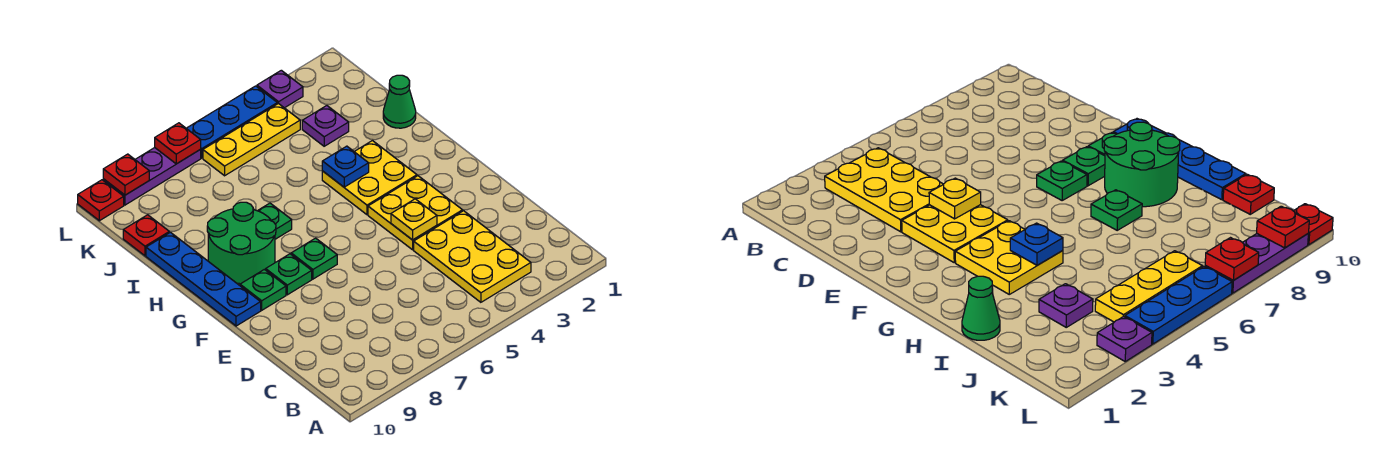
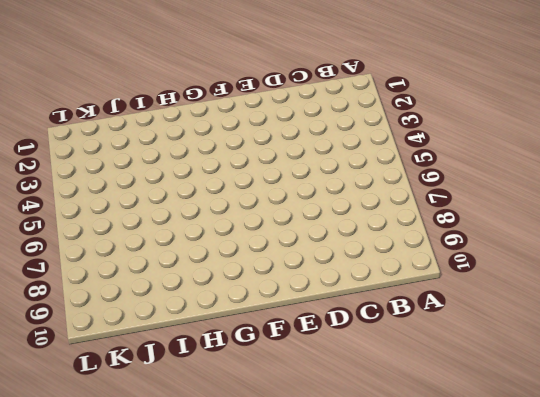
none -> yellow plate B3:D4 level 1
none -> yellow plate E3:F4 level 1
none -> green plate F7 level 1

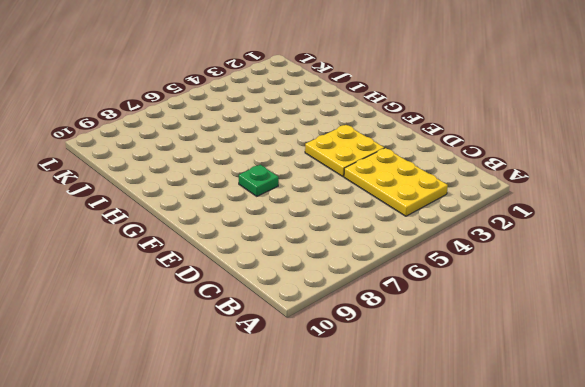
none -> green plate F8 level 1
none -> green plate F9 level 1
none -> blue plate F10:I10 level 1

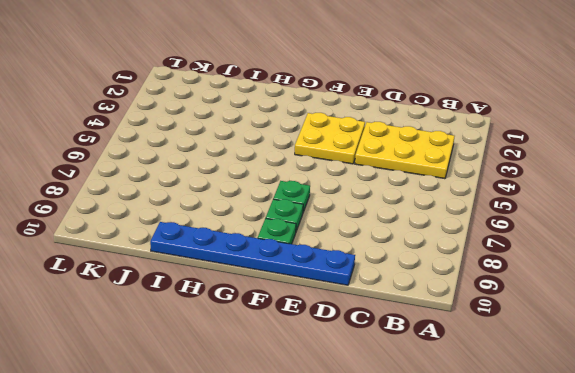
blue plate D10:I10 level 1 -> blue plate F10:I10 level 1
none -> yellow plate G3:H4 level 1
none -> green round brick G8:H9 level 1
none -> green plate H7 level 1

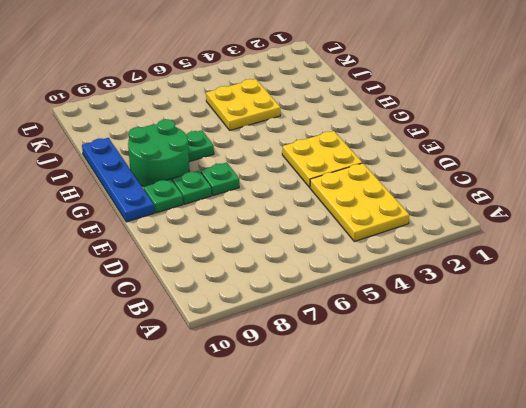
yellow plate I4:J5 level 1 -> yellow plate G3:H4 level 1
none -> green cone I1 level 1
none -> purple plate J3 level 1
none -> red plate J10 level 1

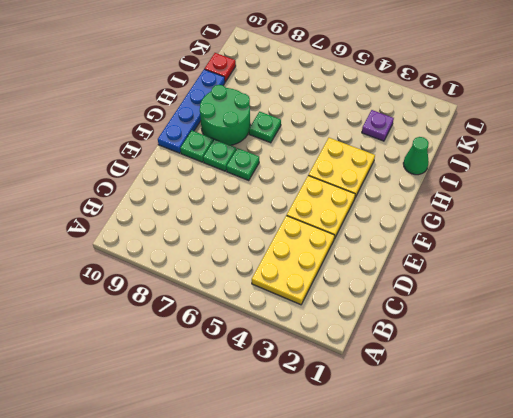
none -> yellow plate K4:K6 level 1
none -> purple plate L3 level 1
none -> blue plate L4:L6 level 1

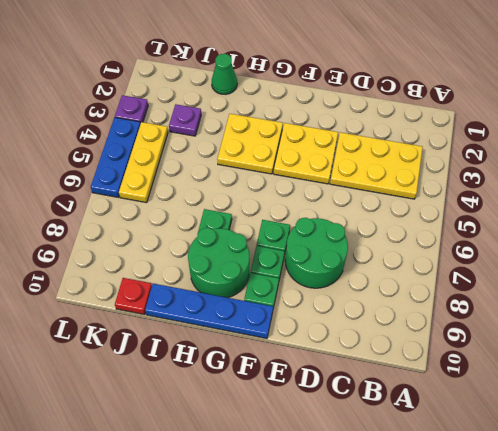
green round brick D7:E8 level 1 -> none
none -> purple plate L7:L9 level 1
none -> red plate L10 level 1
none -> yellow plate E4 level 2

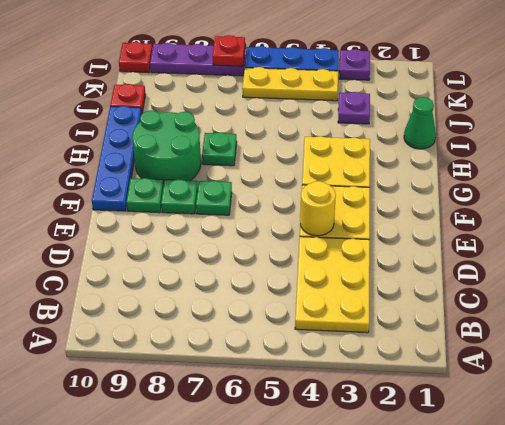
yellow round brick E4 level 2 -> yellow plate E4 level 2
none -> blue plate H4 level 2
none -> red plate L9 level 2

